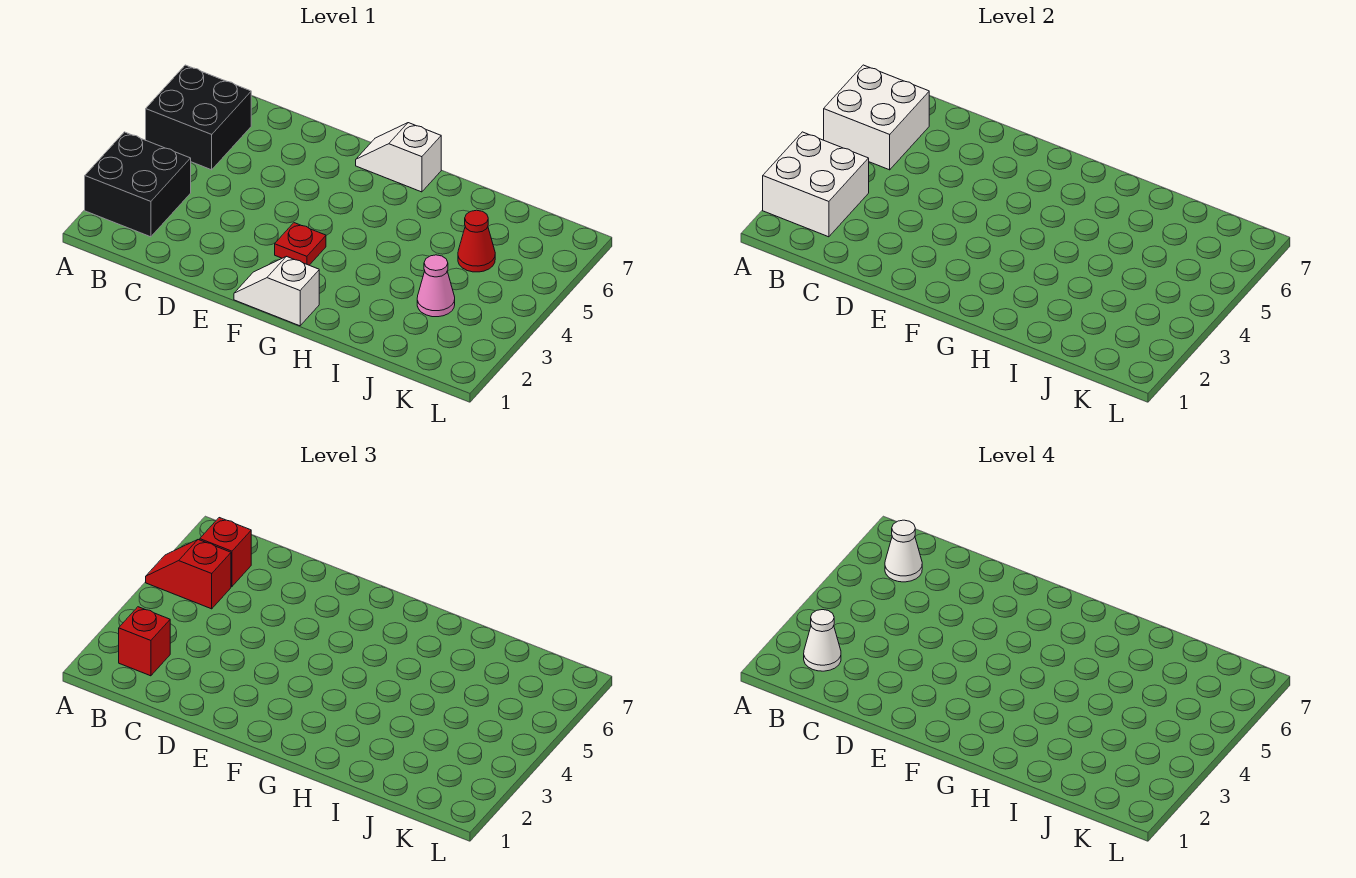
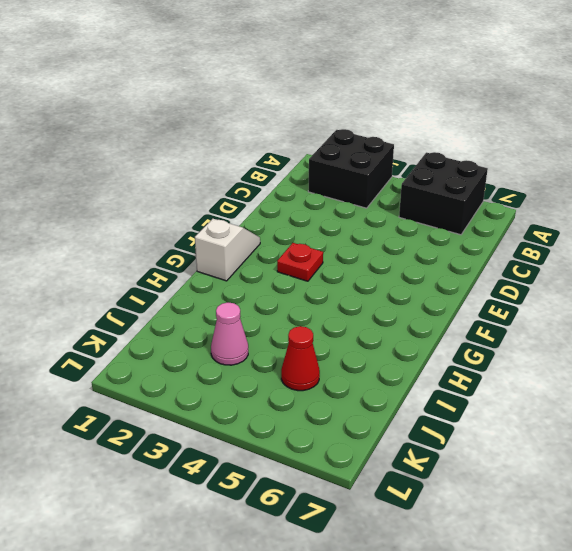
none -> white slope F7:G7 level 1 top G
none -> white brick A2:B3 level 2
none -> white brick A5:B6 level 2

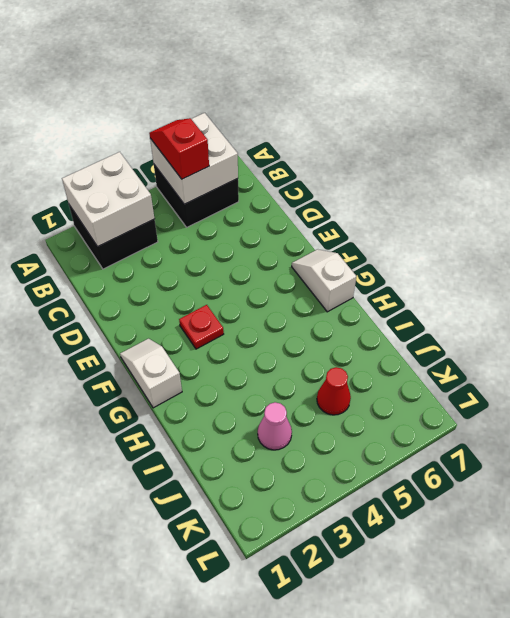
none -> red brick B2 level 3
none -> red brick B6 level 3
none -> white cone B2 level 4

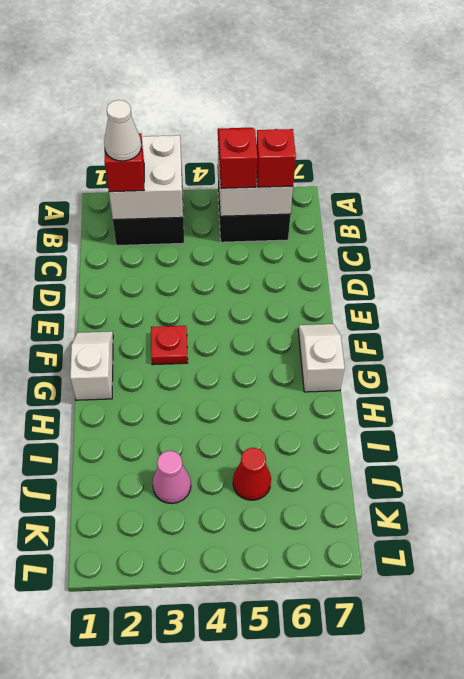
none -> white cone B6 level 4

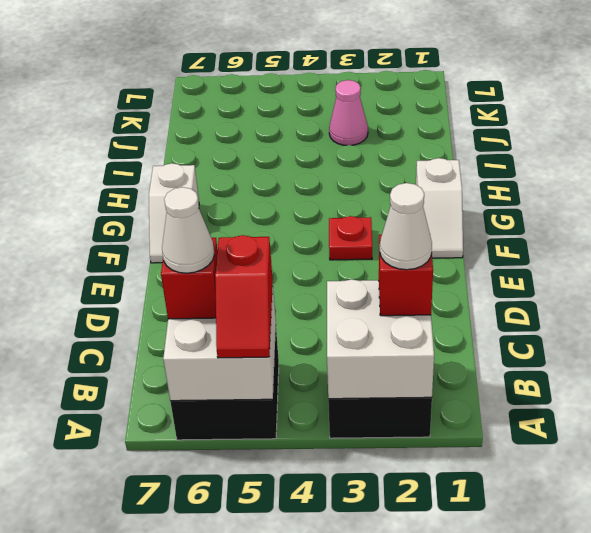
none -> red cone J5 level 1

